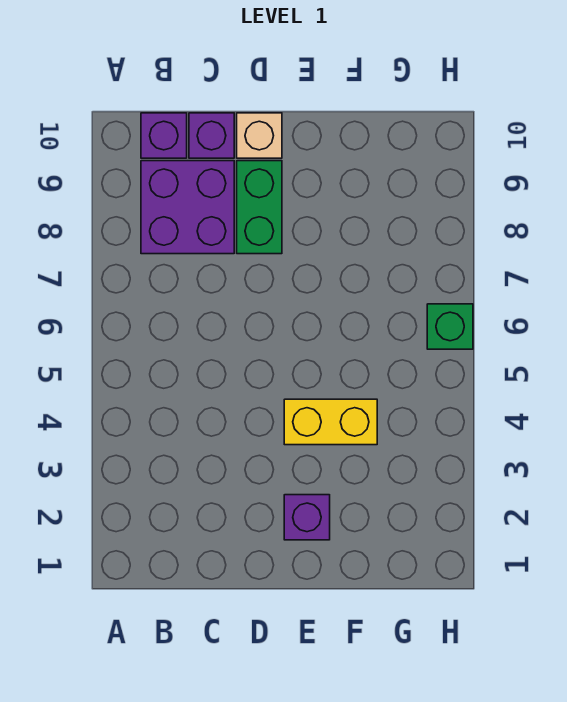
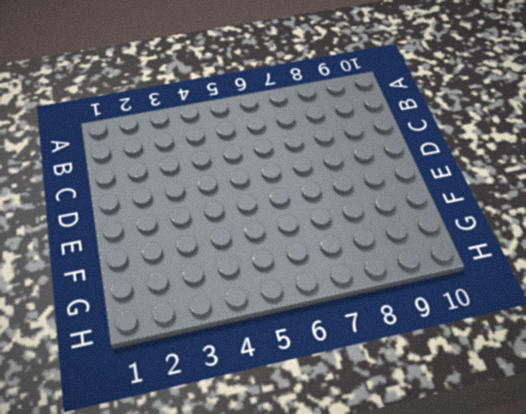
none -> purple brick B8:C9 level 1
none -> purple brick B10 level 1

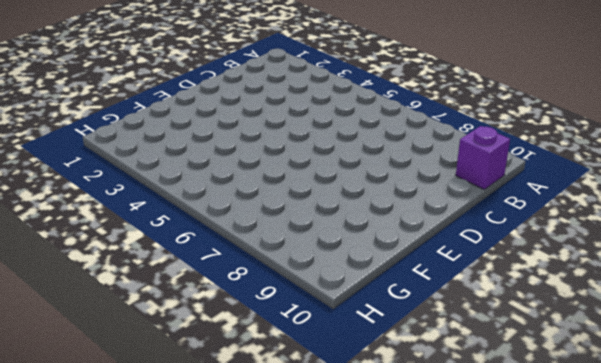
none -> purple brick B8:C9 level 1
none -> purple brick C10 level 1

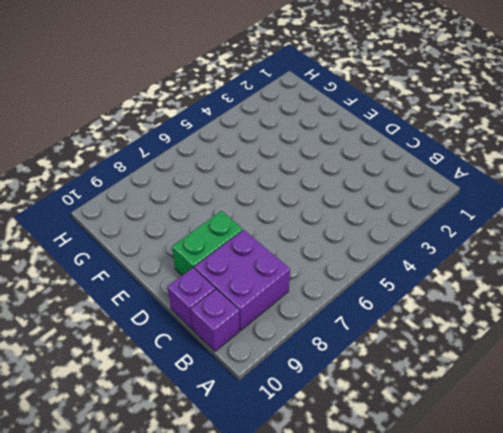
none -> tan brick D10 level 1
none -> purple brick E2 level 1

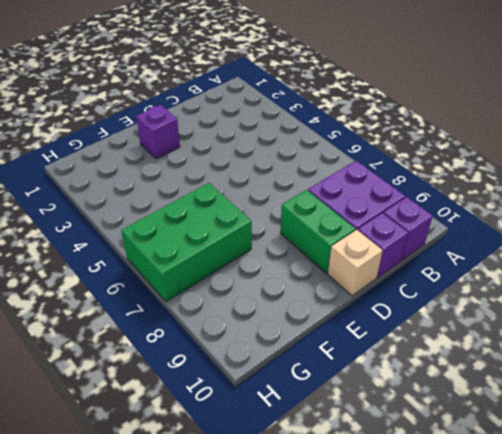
green brick F6:H7 level 1 -> green brick H6 level 1
none -> yellow brick E4:F4 level 1

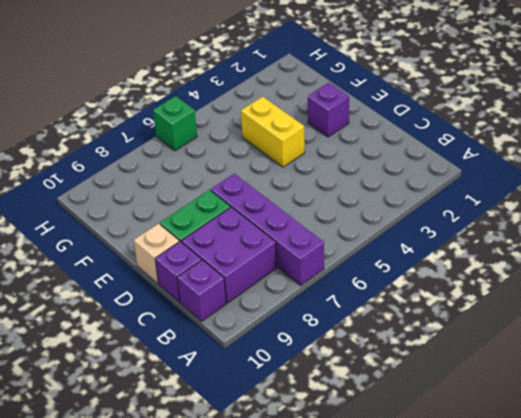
purple brick A7:D7 level 1 -> none

